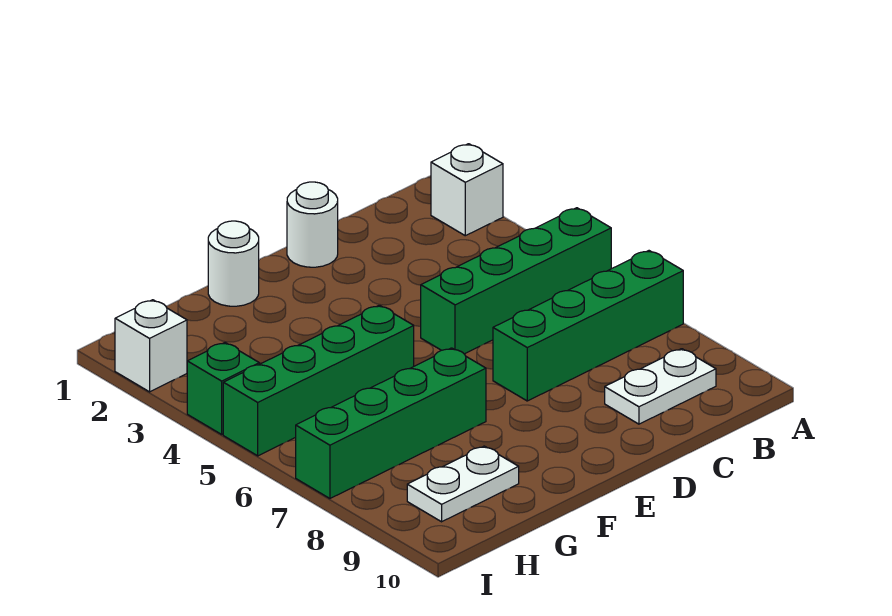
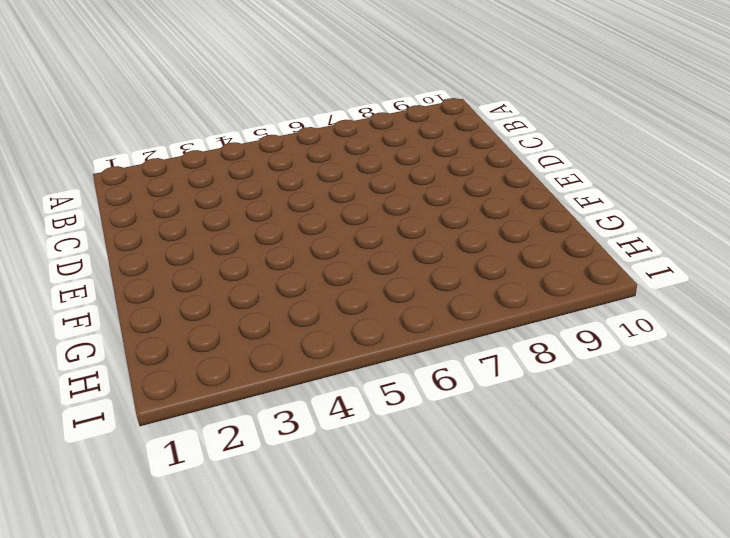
none -> white brick A2 level 1
none -> green brick A5:D5 level 1

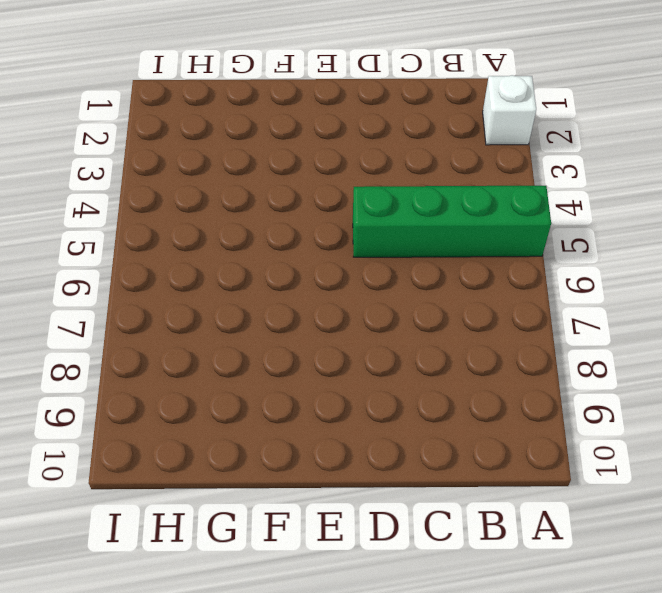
none -> green brick A7:D7 level 1
none -> white plate B9:C9 level 1

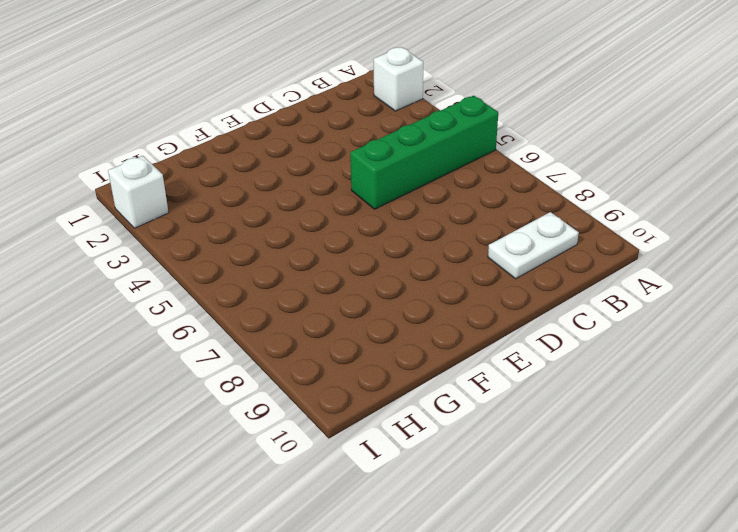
none -> green brick A7:D7 level 1
none -> white round brick D1 level 1

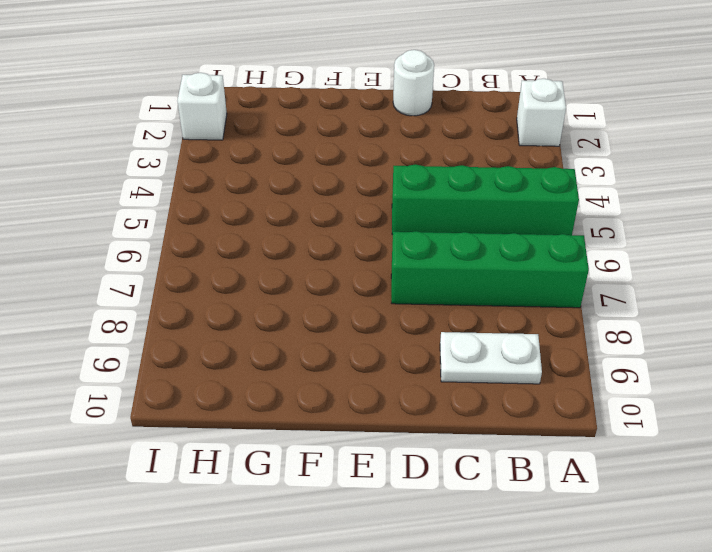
none -> white round brick F1 level 1
none -> green brick F5:I5 level 1

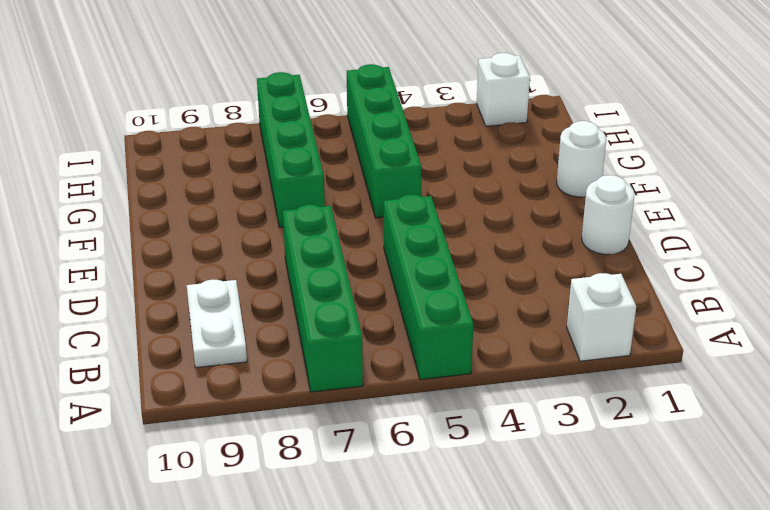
none -> white plate G9:H9 level 1
none -> green brick I4 level 1

